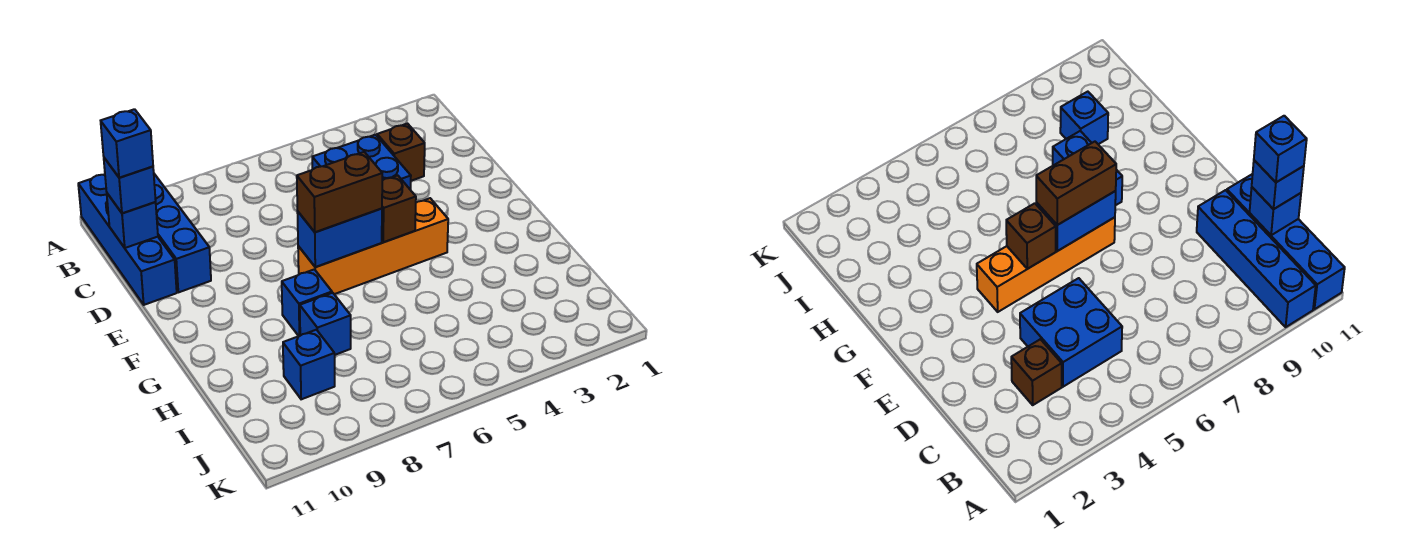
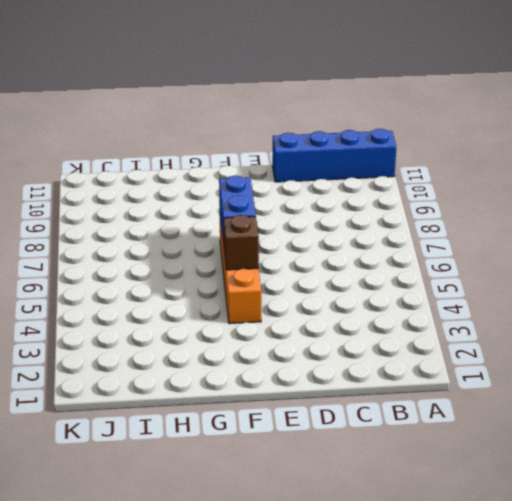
none -> blue brick A10:D10 level 1
none -> brown brick C3 level 1
none -> blue brick C4:D5 level 1

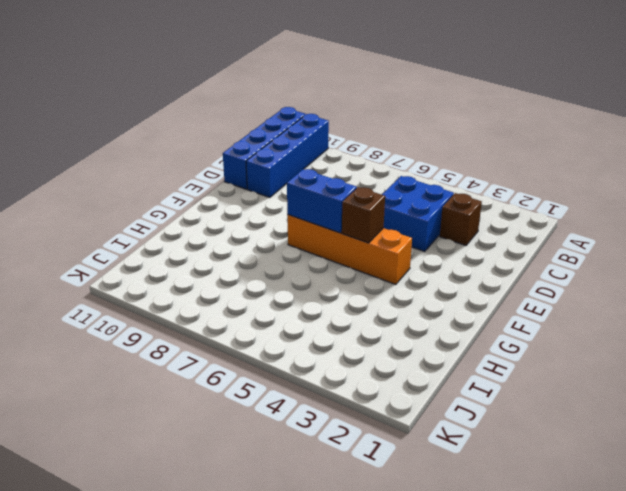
none -> blue brick G8 level 1
none -> blue brick H8 level 1
none -> blue brick I9 level 1

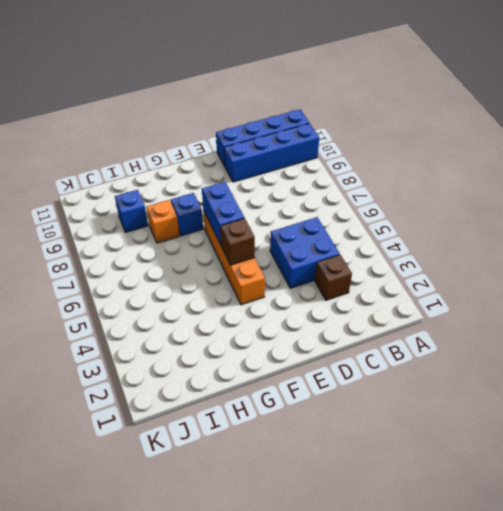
orange brick H8 level 1 -> blue brick H8 level 1
none -> blue brick C11 level 2
none -> blue brick C11 level 3
none -> brown brick F6:F7 level 3

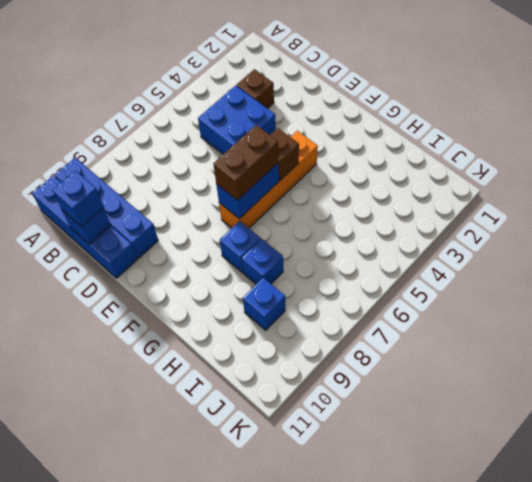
none -> blue brick C11 level 4

